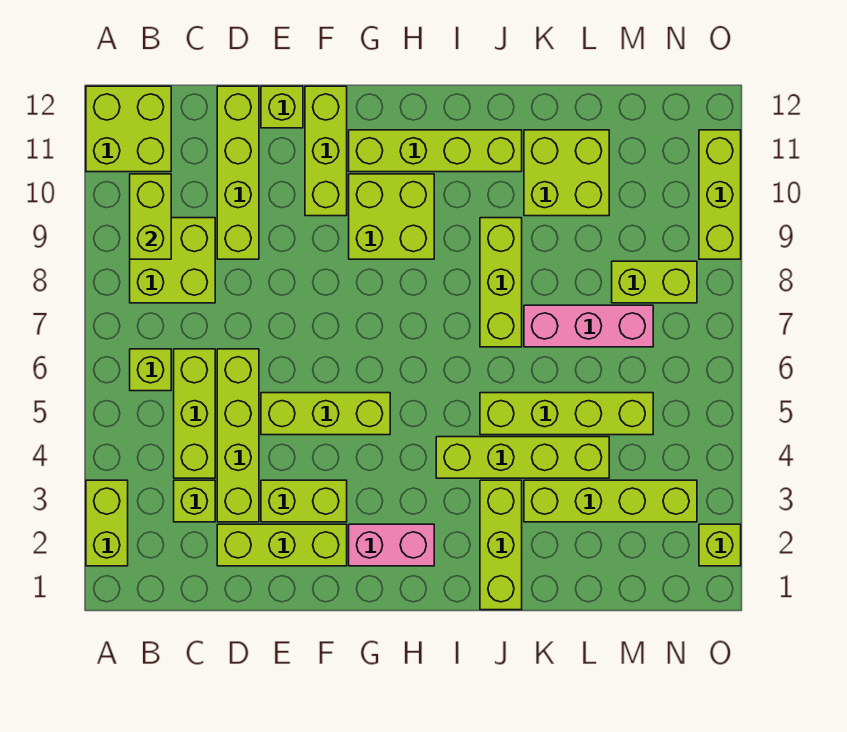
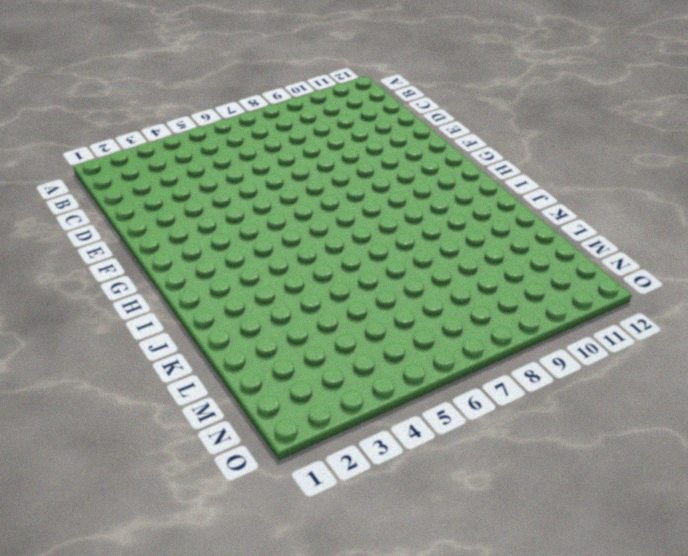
none -> lime brick A2:A3 level 1
none -> lime brick A11:B12 level 1
none -> lime brick B6 level 1

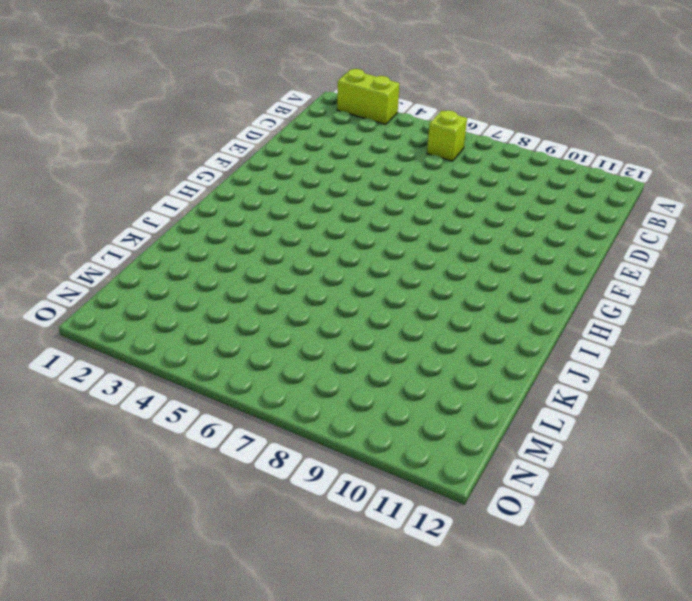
none -> lime brick A11:B12 level 1
none -> lime brick B8:C9 level 1
none -> lime brick C3 level 1

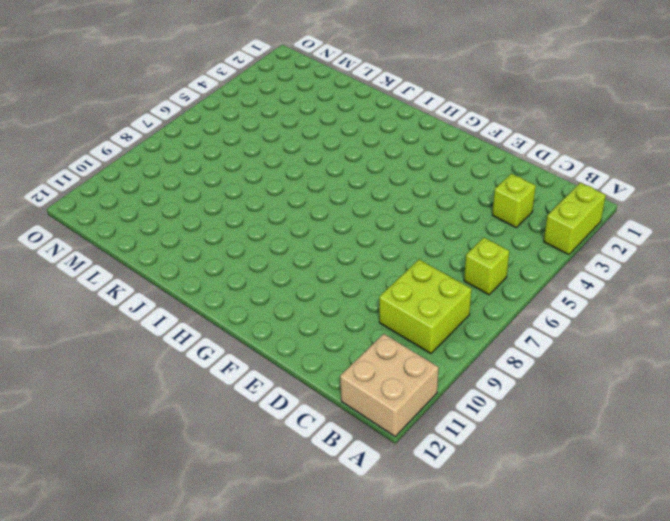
tan brick A11:B12 level 1 -> lime brick A11:B12 level 1
none -> lime brick C4:C6 level 1
none -> lime brick D2:F2 level 1
none -> lime brick D3:D6 level 1

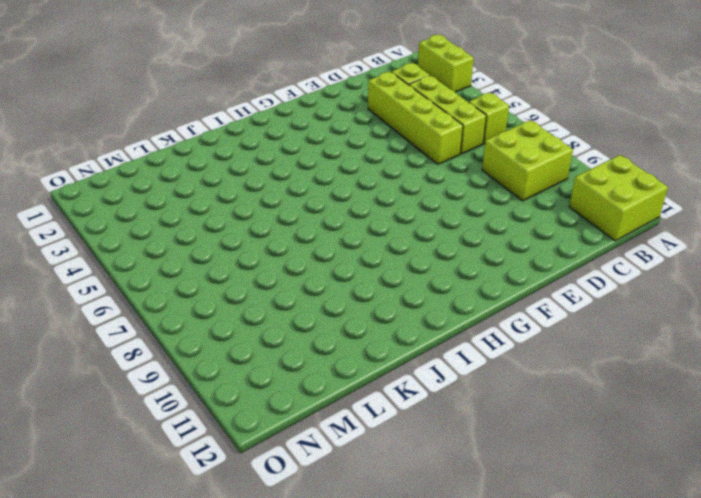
none -> lime brick D2:F2 level 1
none -> lime brick D9:D12 level 1
none -> lime brick E3:F3 level 1

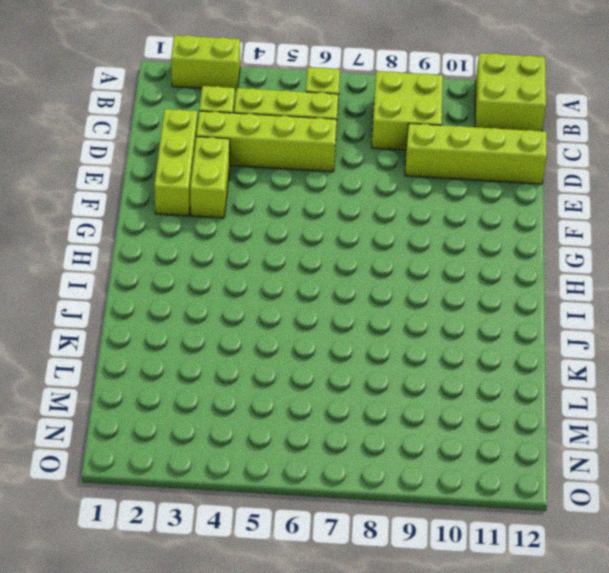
none -> lime brick E5:G5 level 1
none -> lime brick E12 level 1
none -> lime brick F10:F12 level 1

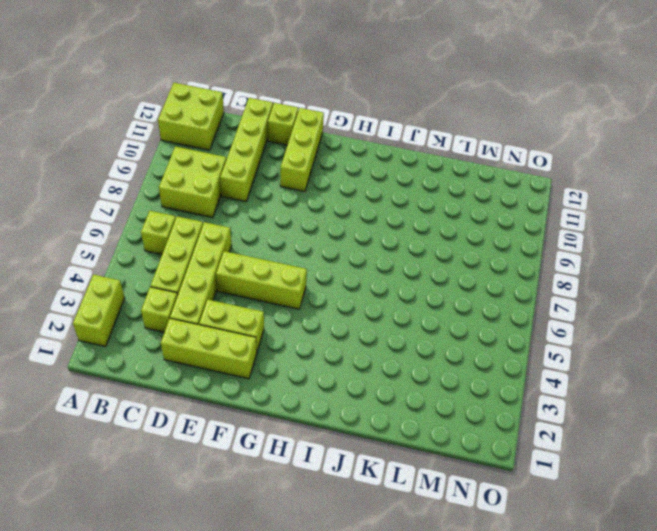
none -> pink brick G2:H2 level 1
none -> lime brick G9:H10 level 1
none -> lime brick G11:J11 level 1

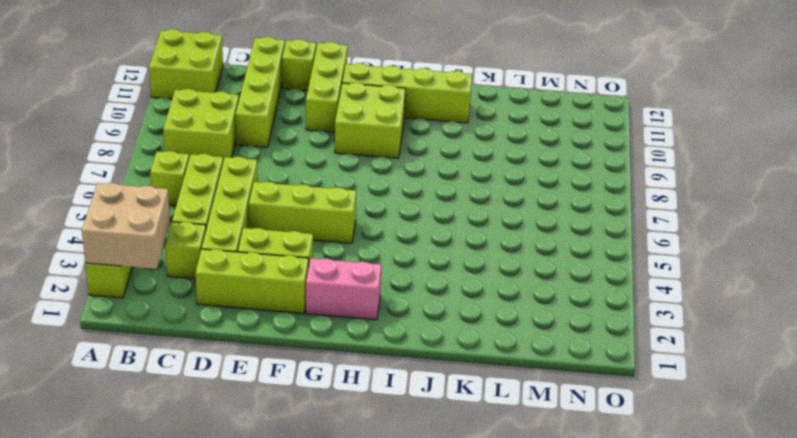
tan brick A2:B3 level 2 -> none
none -> lime brick I4:L4 level 1
none -> lime brick J1:J3 level 1
none -> lime brick J5:M5 level 1

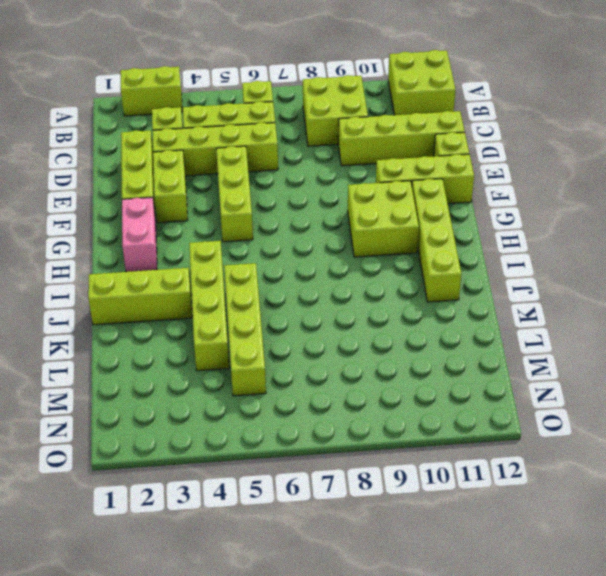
none -> lime brick J7:J9 level 1
none -> lime brick K3:N3 level 1
none -> pink brick K7:M7 level 1

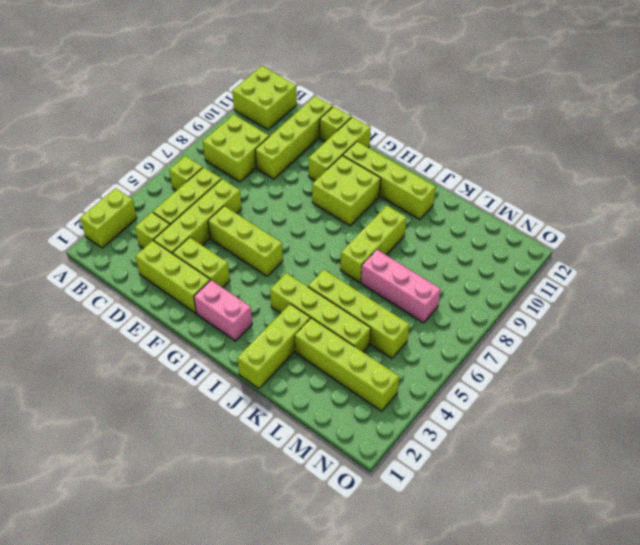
none -> lime brick K10:L11 level 1
none -> lime brick M8:N8 level 1
none -> lime brick O2 level 1

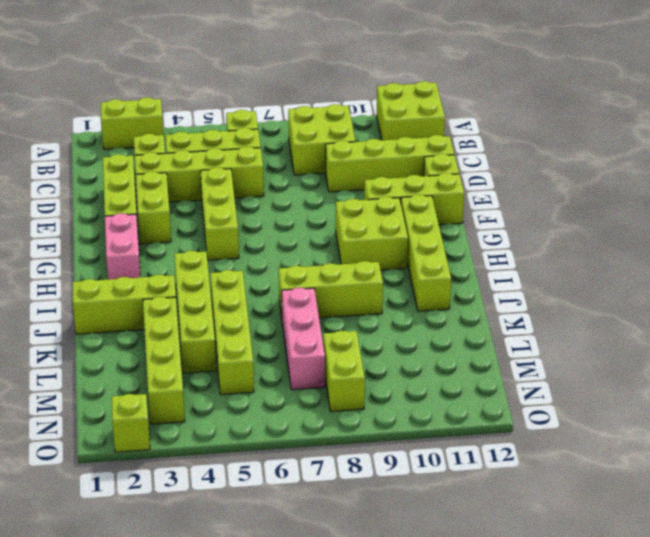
none -> lime brick K10:L11 level 1
none -> lime brick O9:O11 level 1
none -> lime brick B9:B10 level 2

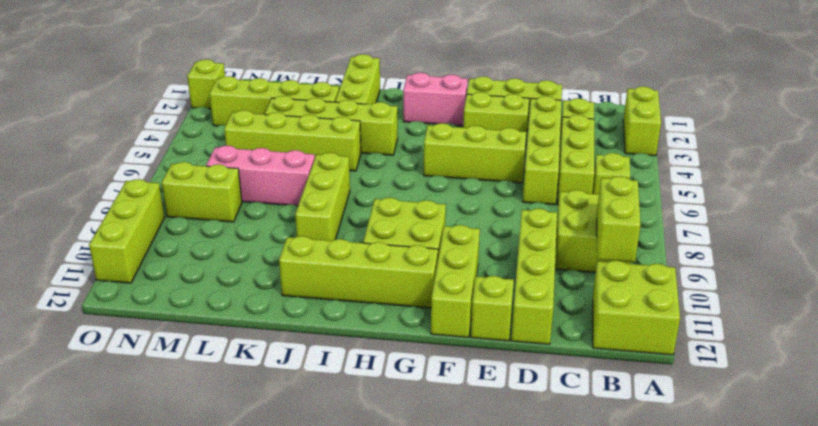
none -> lime brick K10:L11 level 1

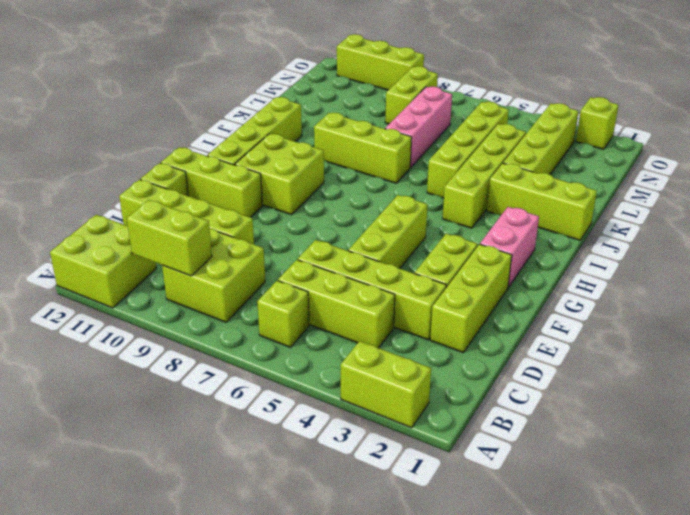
none -> lime brick C3 level 1
none -> lime brick K10:L11 level 1

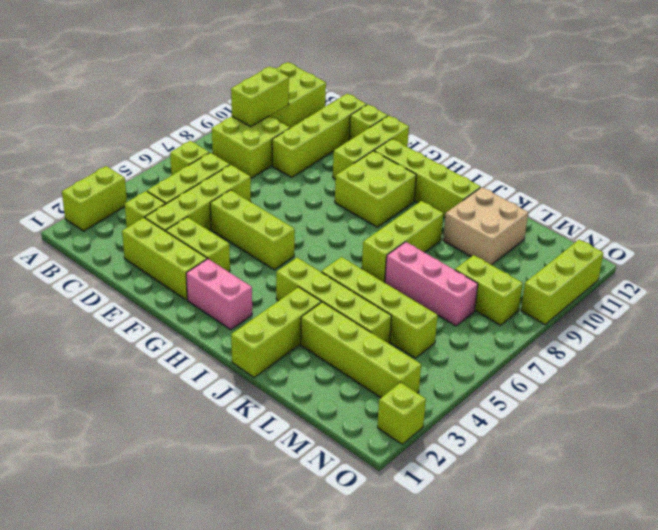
tan brick K10:L11 level 1 -> lime brick K10:L11 level 1

